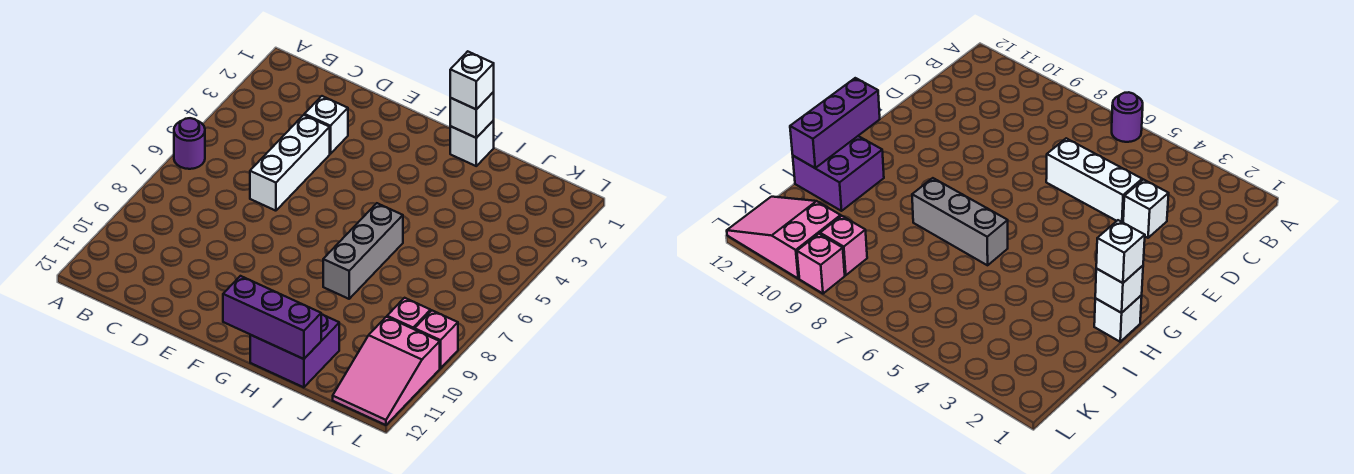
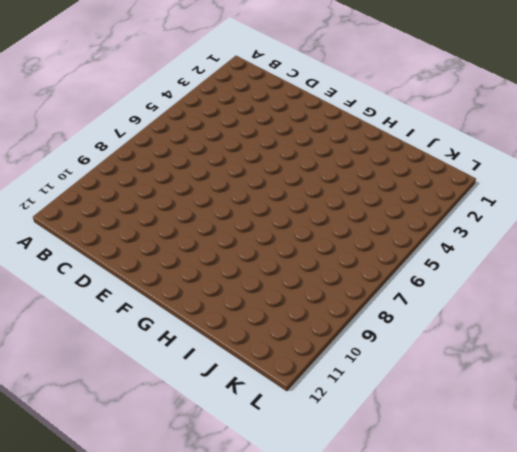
none -> purple round brick A6 level 1
none -> white brick D3 level 1
none -> white brick D4:D6 level 1

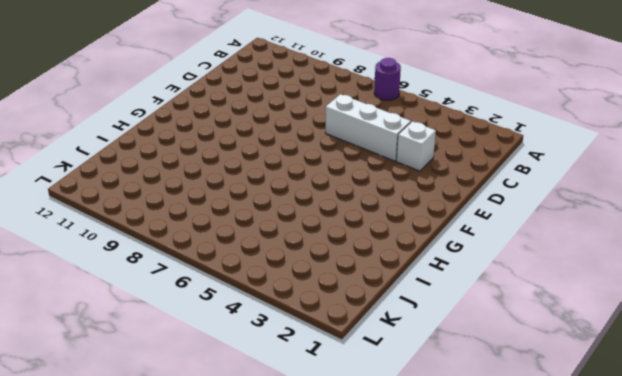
none -> white brick H1 level 1
none -> grey brick H6:H8 level 1
none -> purple brick H11:I12 level 1

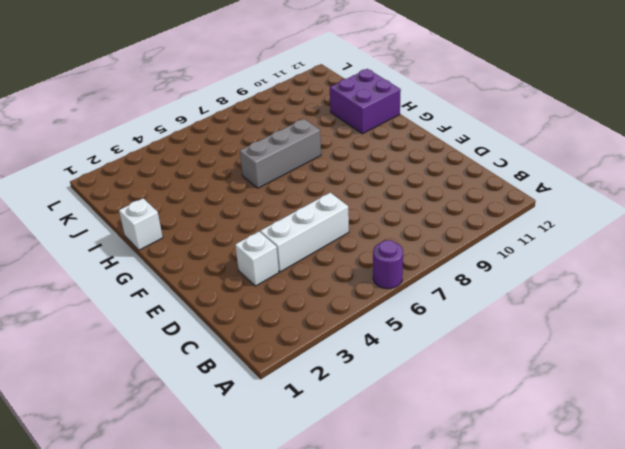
none -> pink brick K9 level 1
none -> pink slope K10:L12 level 1 top 10
none -> pink brick L9 level 1

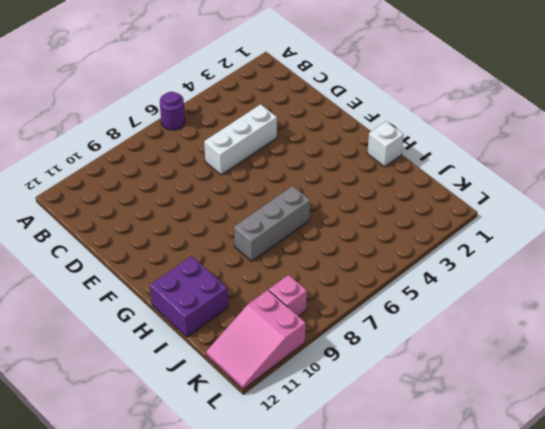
none -> white brick D3 level 1
none -> pink brick L9 level 1
none -> purple brick G12:I12 level 2

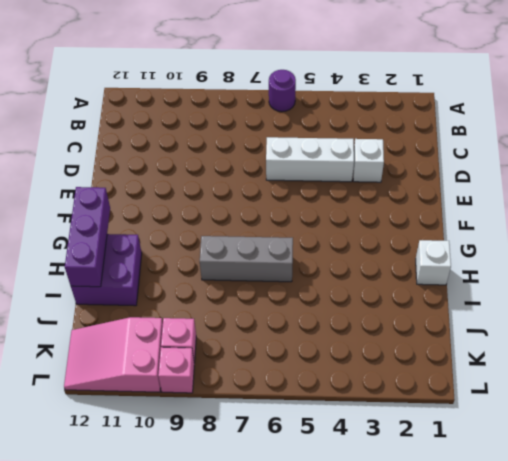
none -> white brick H1 level 2
none -> white brick H1 level 3

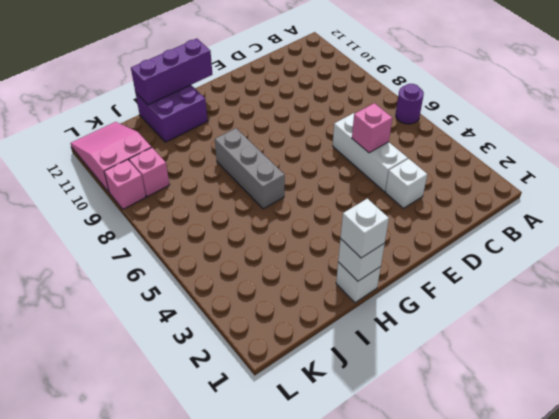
pink brick D5 level 2 -> none

